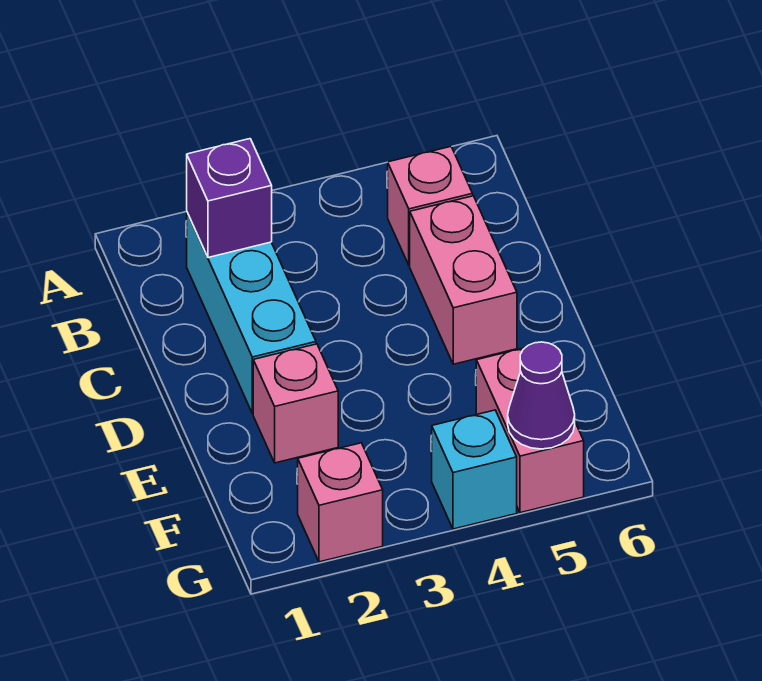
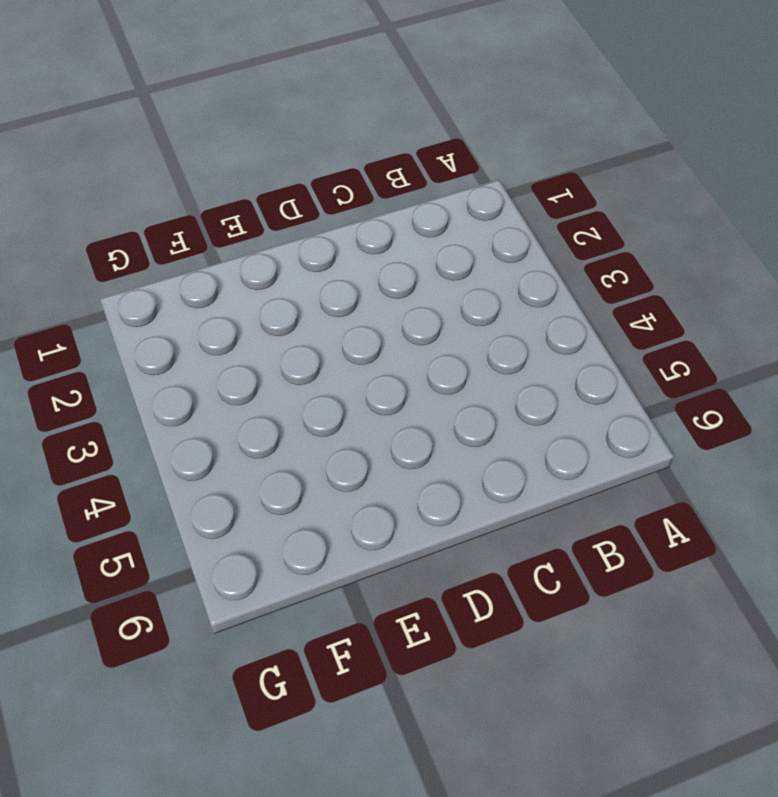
none -> cyan brick B2:D2 level 1
none -> pink brick B5 level 1

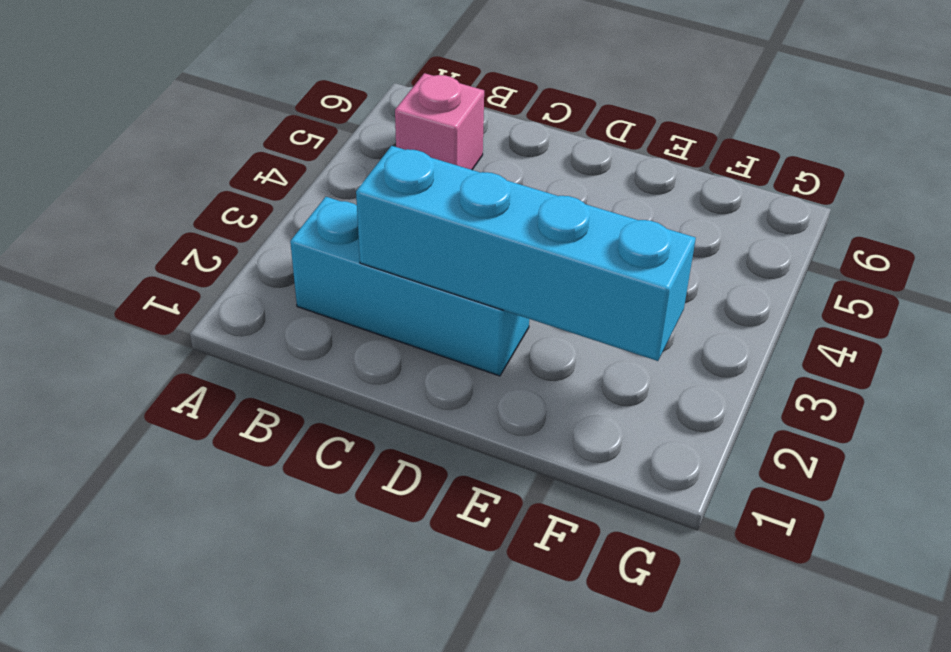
cyan brick C2:F2 level 2 -> none
none -> pink brick C5:D5 level 1
none -> pink brick E2 level 1

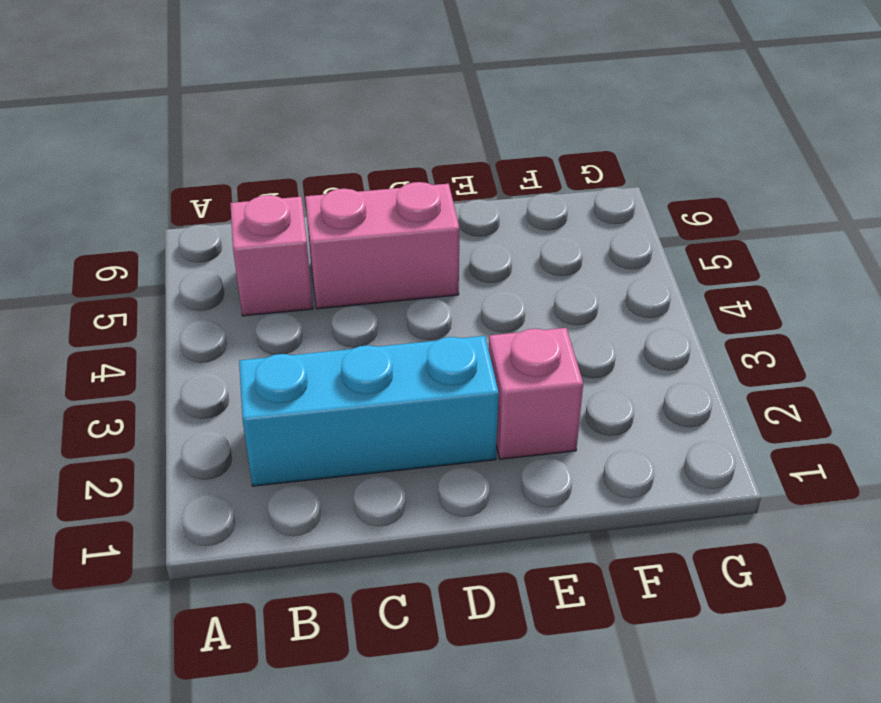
none -> pink brick F5:G5 level 1
none -> pink brick G2 level 1

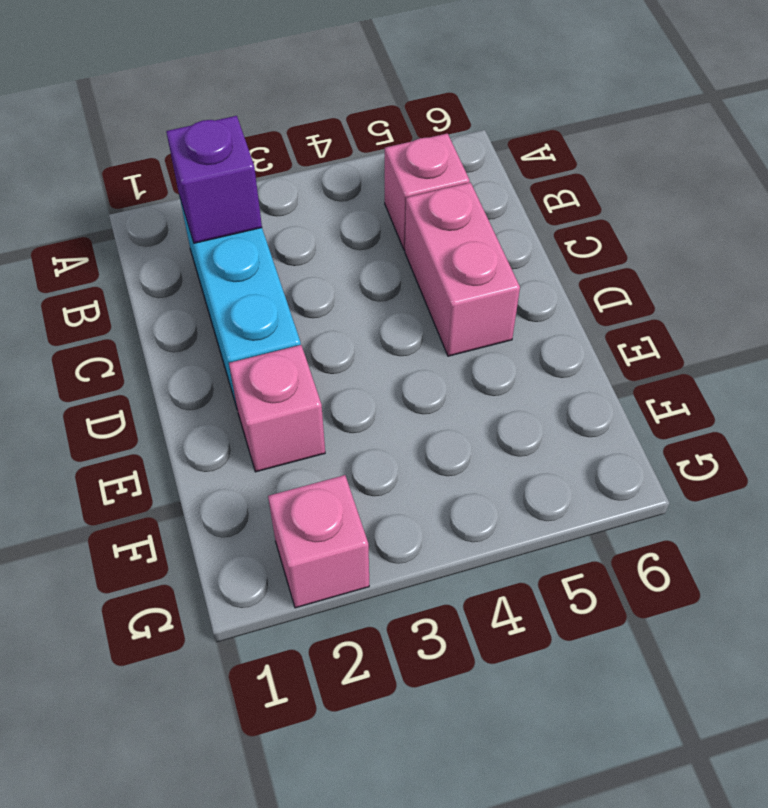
none -> pink brick F5:G5 level 1
none -> cyan brick G4 level 1

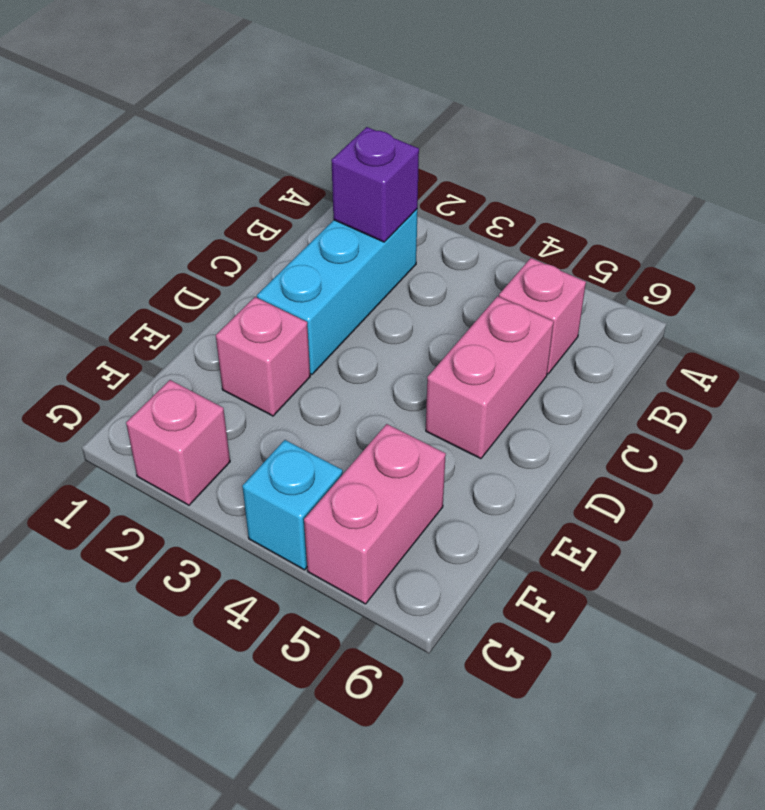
none -> purple cone G5 level 2

